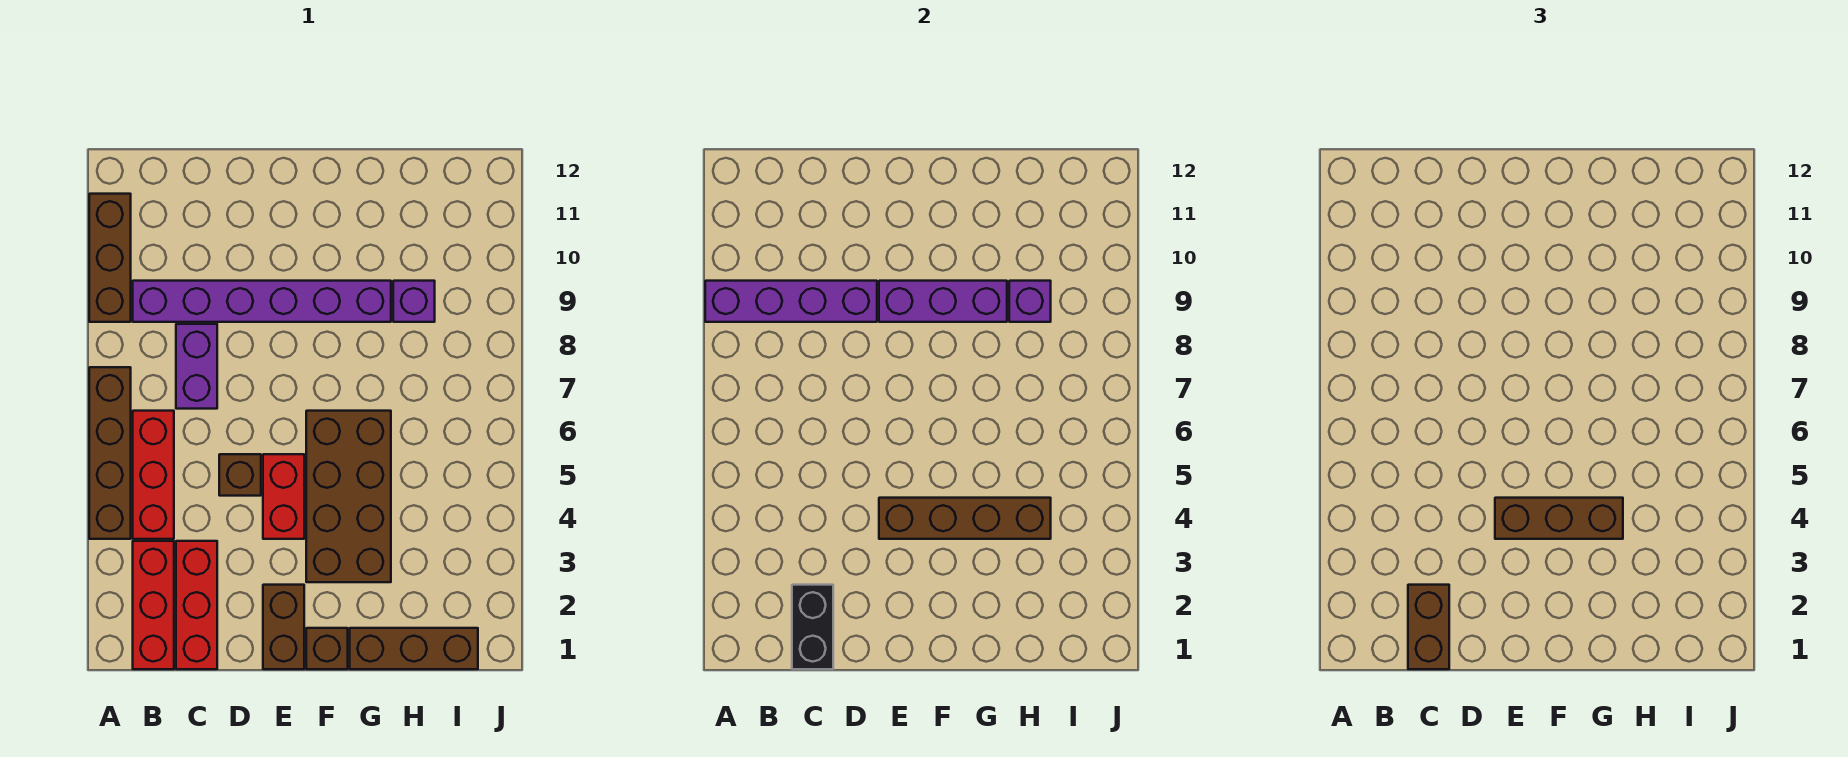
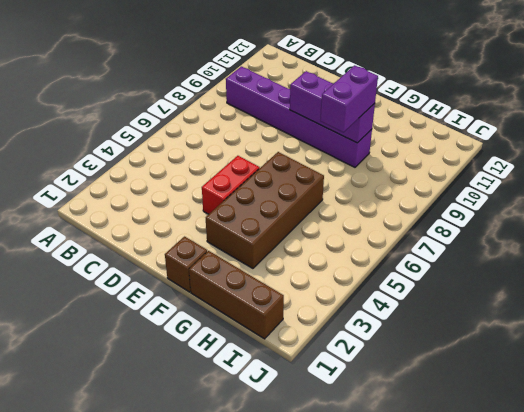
purple brick G8:G9 level 3 -> purple brick C7:C8 level 1
none -> brown brick A4:A7 level 1
none -> brown brick A9:A11 level 1
none -> red brick B1:B3 level 1

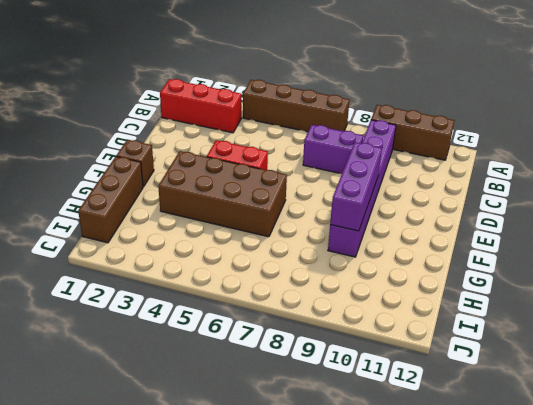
none -> red brick B4:B6 level 1
none -> red brick C1:C3 level 1
none -> brown brick D5 level 1

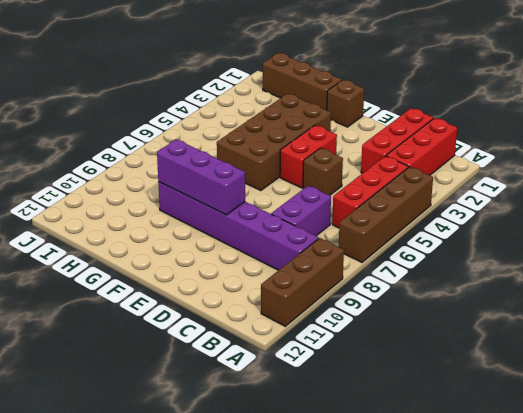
none -> brown brick E1:E2 level 1
none -> purple brick H9 level 1
none -> purple brick A9:D9 level 2

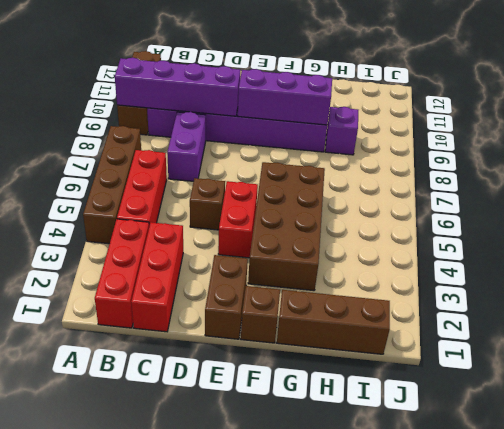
none -> black brick C1:C2 level 2
none -> brown brick E4:H4 level 2
none -> purple brick H9 level 2

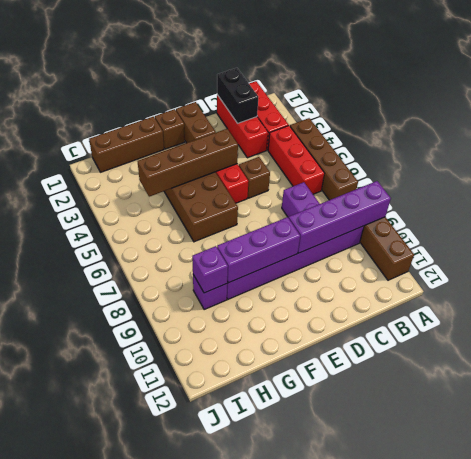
none -> brown brick C1:C2 level 3
none -> brown brick E4:G4 level 3

